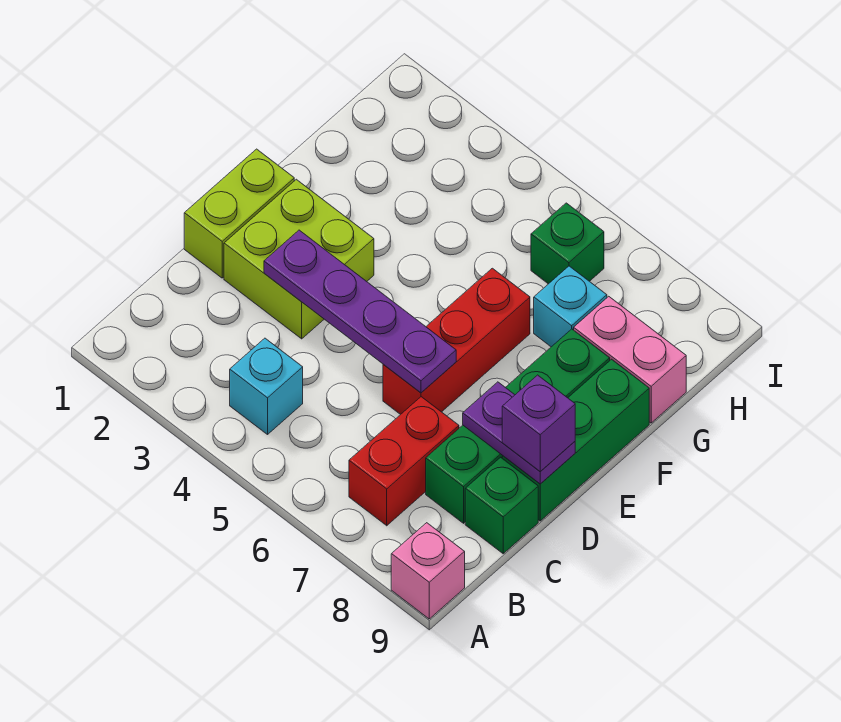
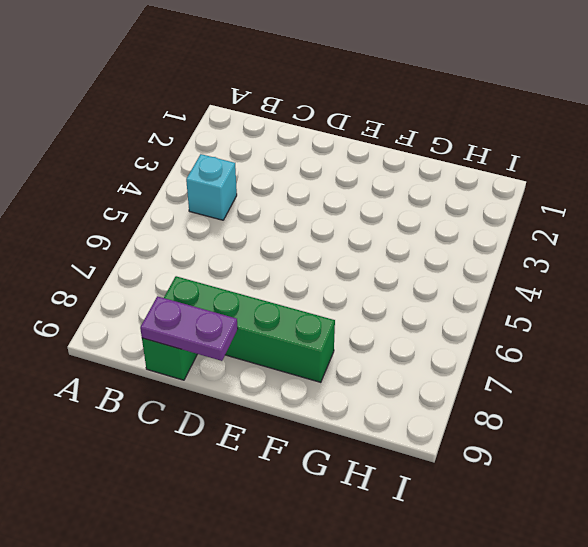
purple plate C9:D9 level 2 -> purple plate D8:D9 level 2
none -> pink brick A9 level 1
none -> red brick B7:C7 level 1
none -> lime brick D1:E1 level 1

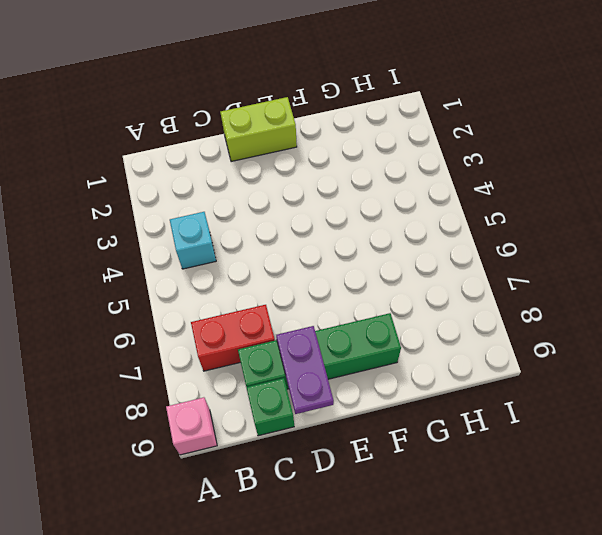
none -> lime brick D2:E3 level 1
none -> red brick D6:F6 level 1
none -> green brick D9:F9 level 1

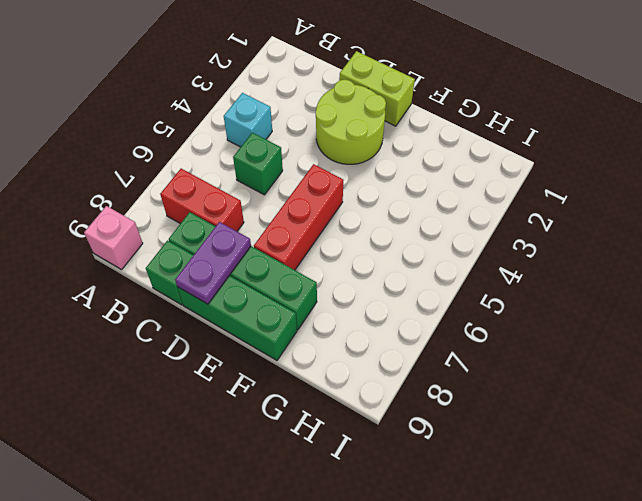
green brick C5 level 1 -> green brick H6 level 1
lime round brick D2:E3 level 1 -> lime brick D2:E3 level 1
red brick E5:E7 level 1 -> red brick D6:F6 level 1
none -> cyan brick G7 level 1
none -> pink brick G8:G9 level 1
none -> purple plate D3:D6 level 2

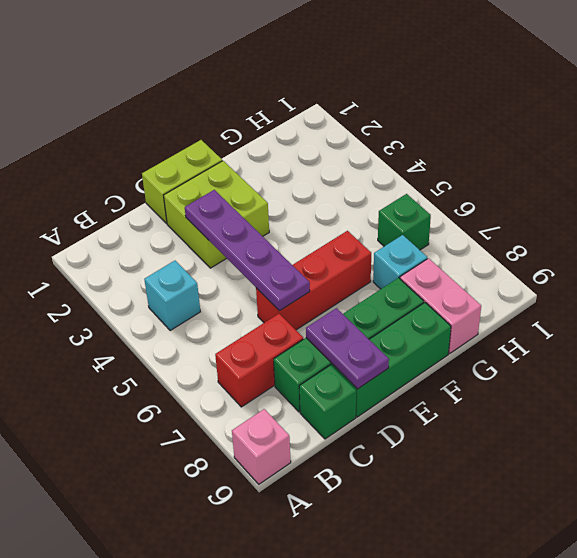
none -> purple brick D9 level 3

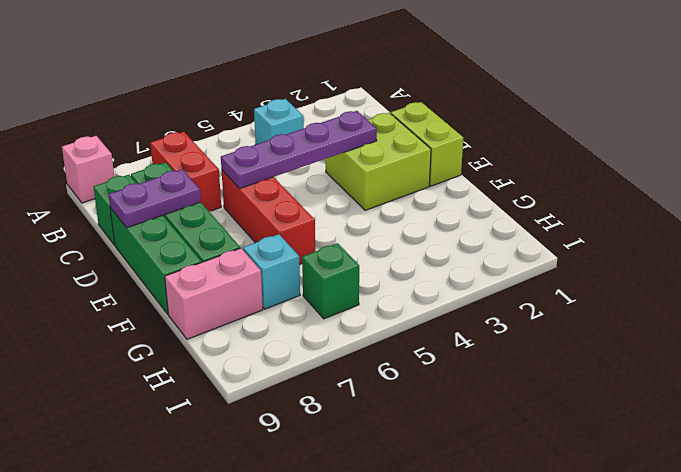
none -> purple brick D9 level 3

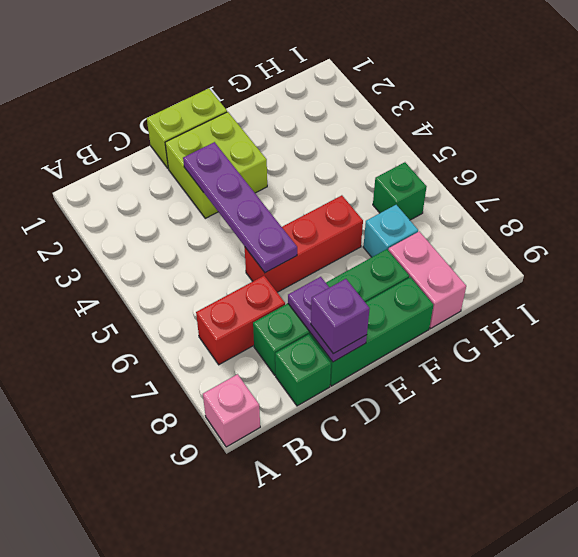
none -> cyan brick B4 level 1

